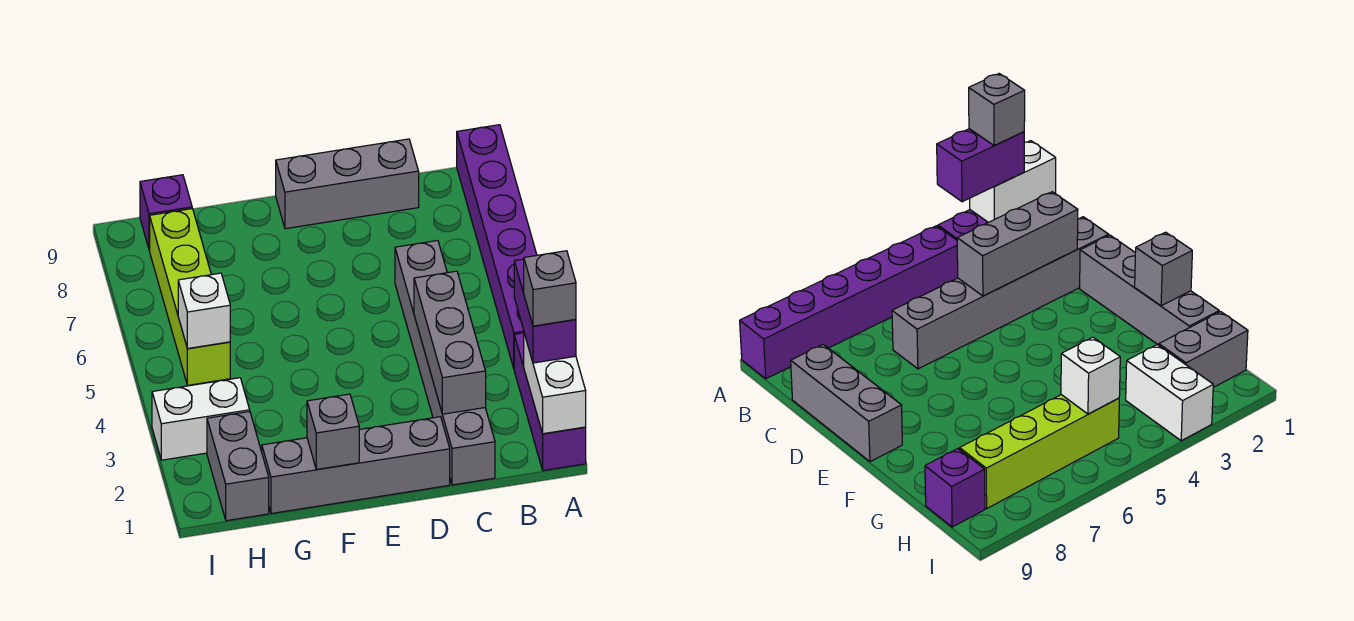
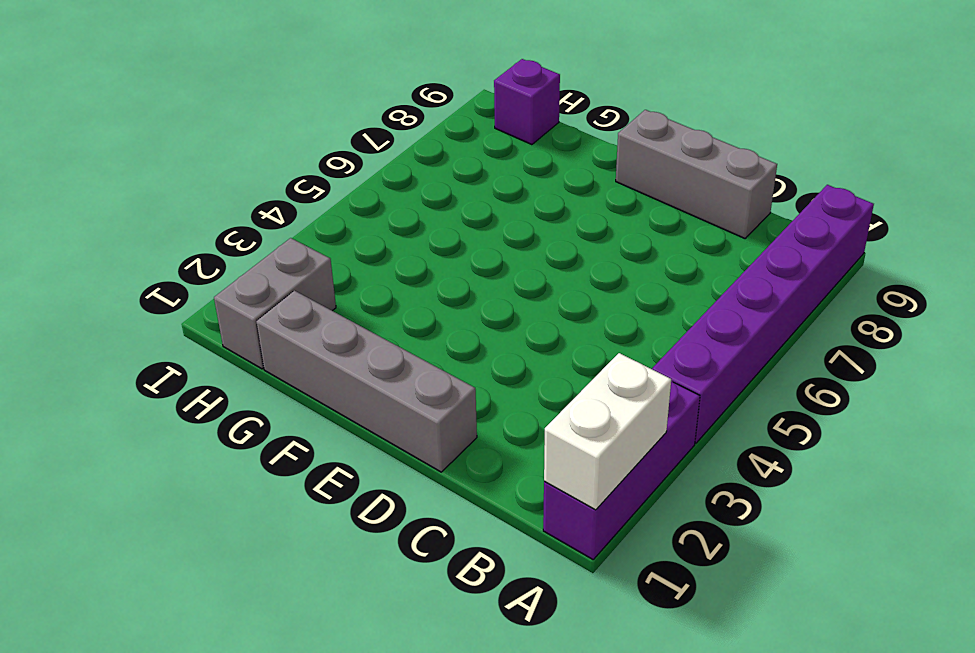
none -> grey brick C1:C6 level 1
none -> white brick H3:I3 level 1
none -> lime brick H5:H8 level 1

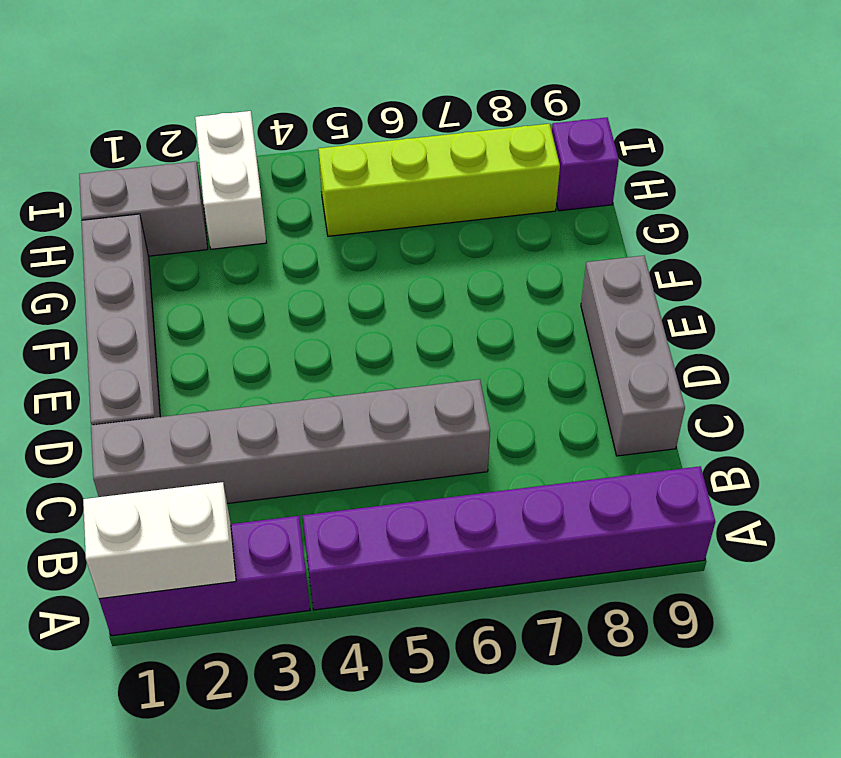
none -> grey brick C2:C4 level 2
none -> grey brick F1 level 2
none -> white brick H5 level 2

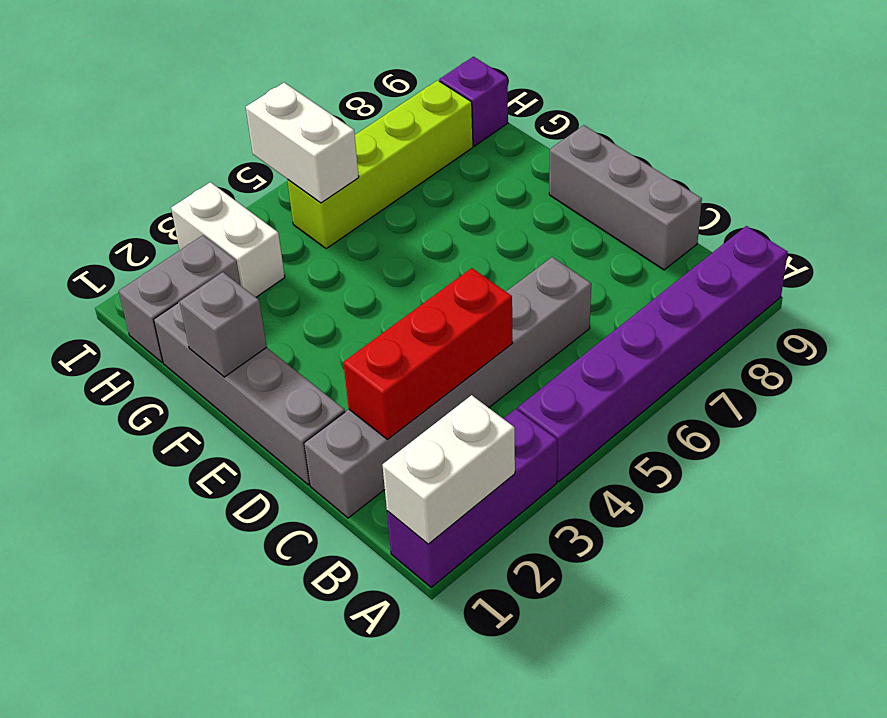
red brick C2:C4 level 2 -> grey brick C2:C4 level 2
white brick H5:I5 level 2 -> white brick H5 level 2
none -> purple brick A2:A3 level 3
none -> grey brick A2 level 4

